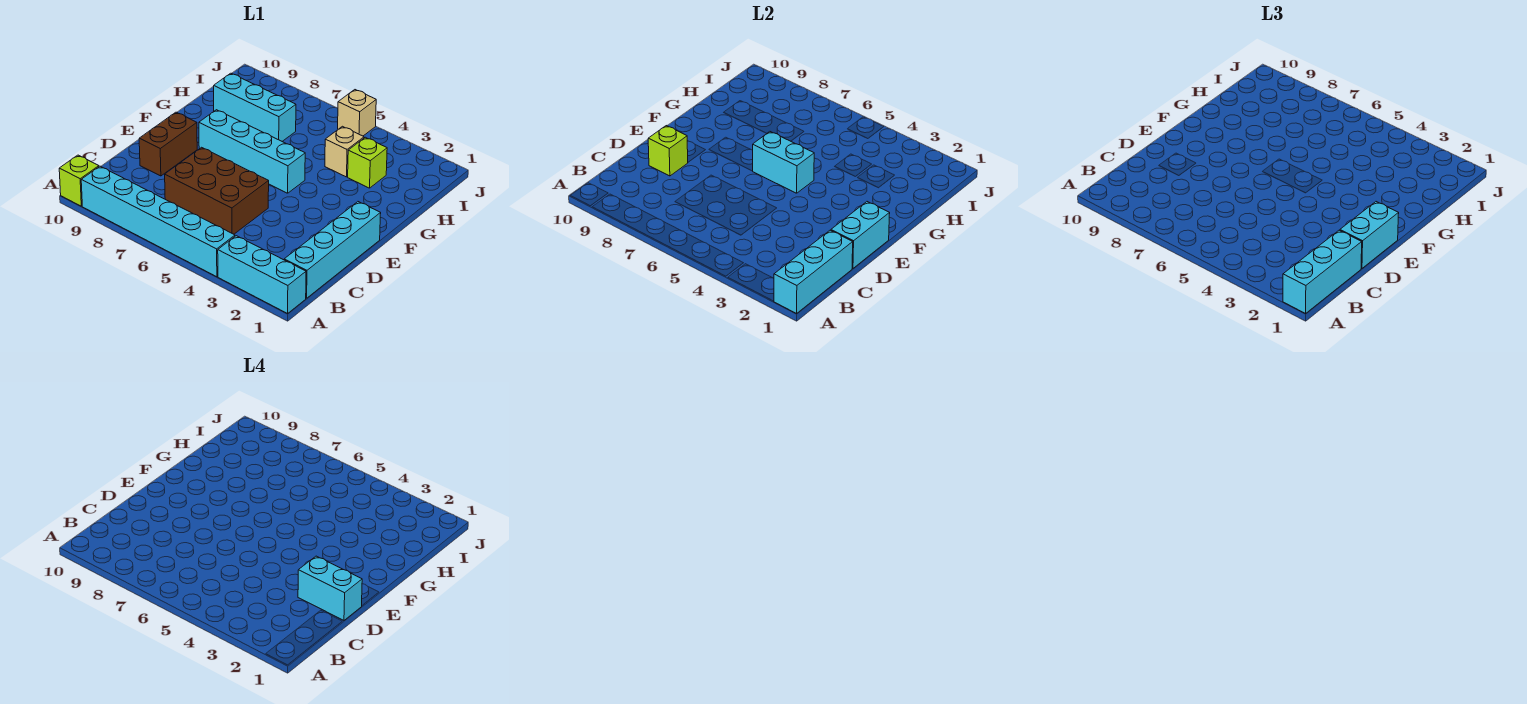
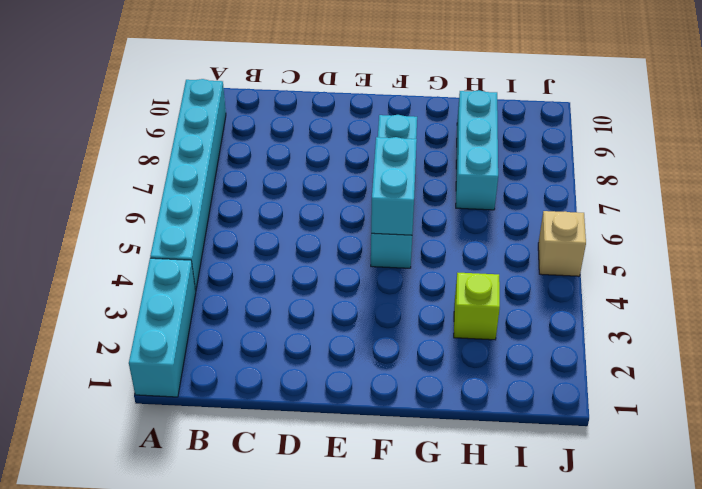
none -> lime brick A10 level 1
none -> cyan brick B1:E1 level 1
none -> brown brick C5:D7 level 1

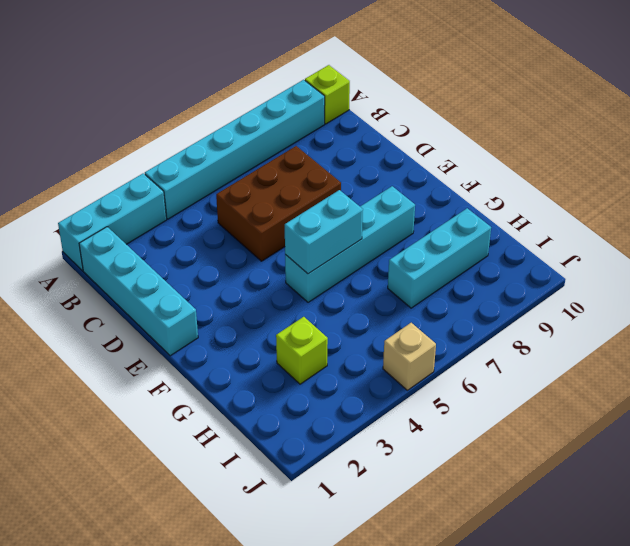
none -> brown brick D9:E9 level 1
none -> tan brick H4 level 1
none -> cyan brick A1:C1 level 2

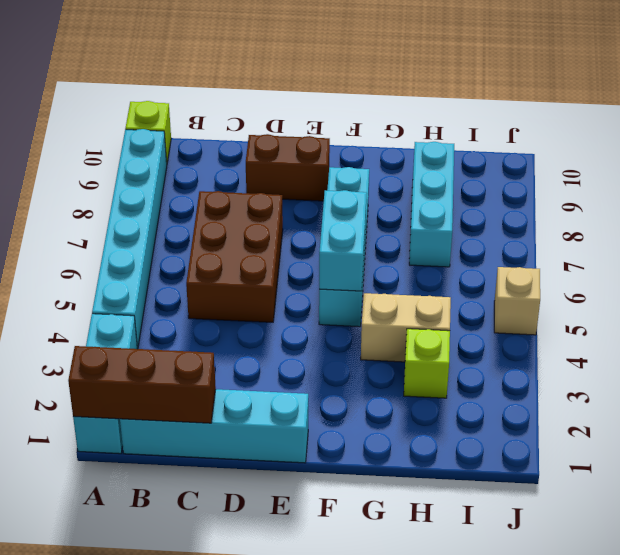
brown brick A1:C1 level 2 -> cyan brick A1:C1 level 2
tan brick G4:H4 level 1 -> tan brick H4 level 1
none -> cyan brick D1:E1 level 2
none -> lime brick D9 level 2
none -> cyan brick A1:C1 level 3

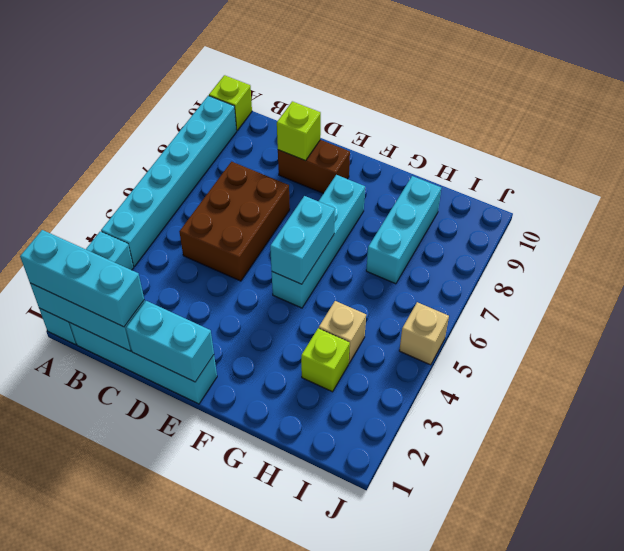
none -> cyan brick D1:E1 level 3
none -> cyan brick D1:D2 level 4

